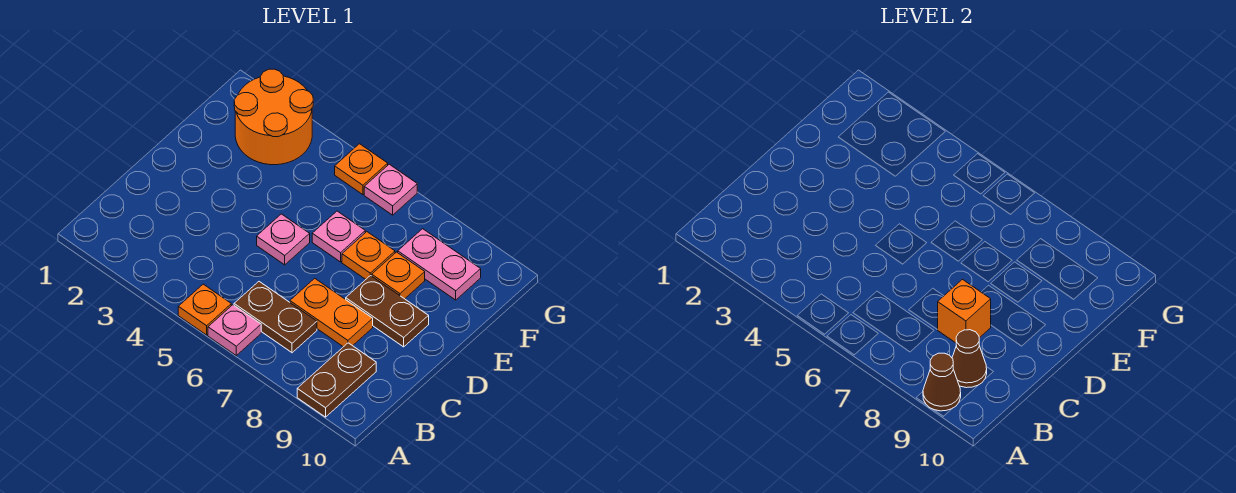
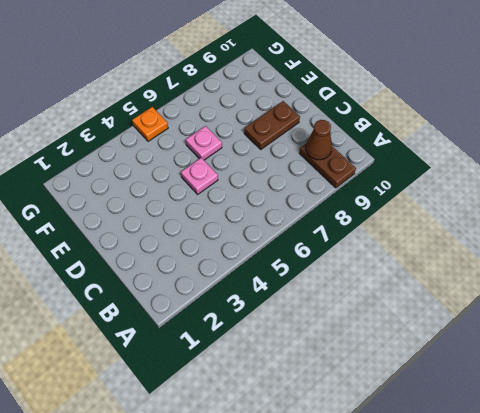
none -> orange plate A5 level 1
none -> pink plate A6 level 1
none -> brown plate B6:B7 level 1

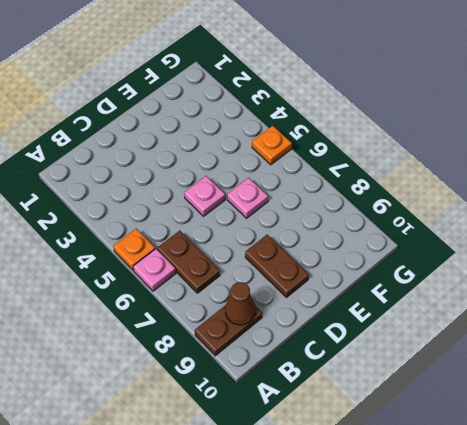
none -> orange plate C7:C8 level 1
none -> orange plate E7 level 1
none -> orange plate E8 level 1

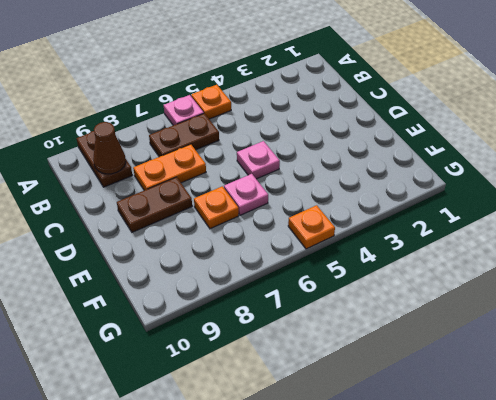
none -> orange plate E8 level 1
none -> orange round brick F2:G3 level 1
none -> pink plate F8:F9 level 1

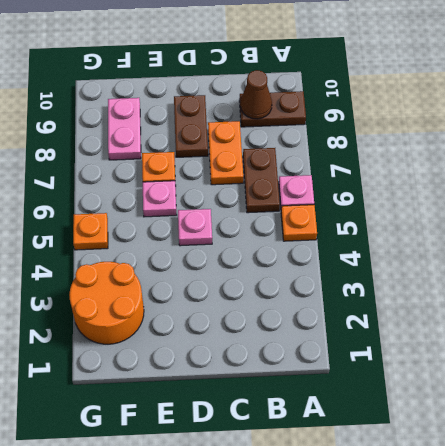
none -> orange plate E8 level 1
none -> pink plate G6 level 1
none -> brown cone A9 level 2

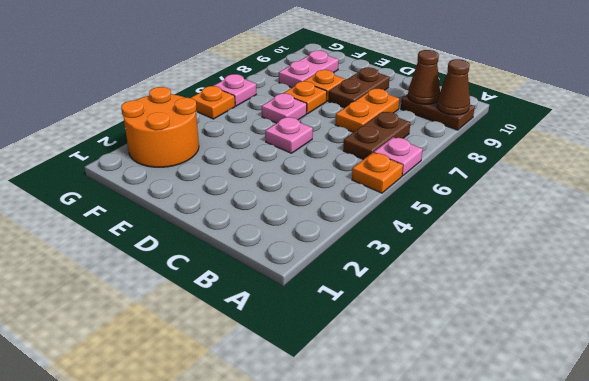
none -> orange brick C8 level 2

